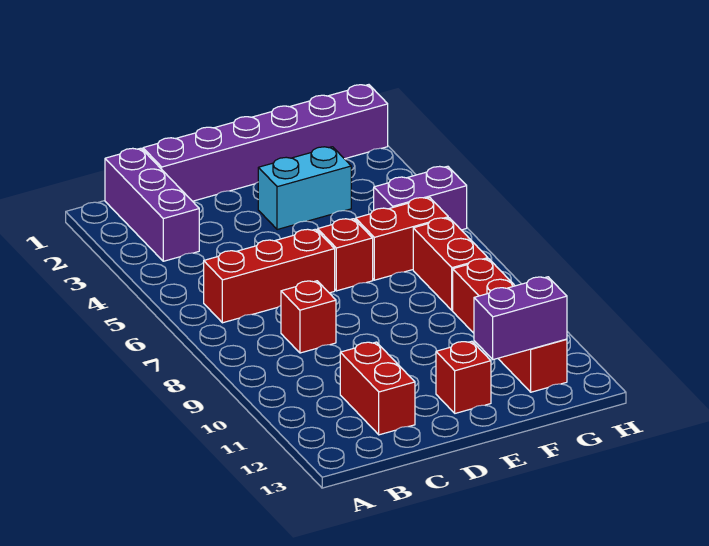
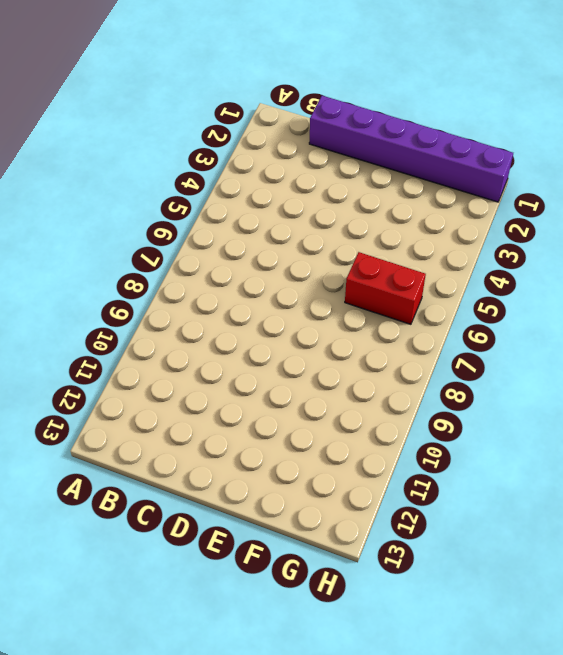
none -> purple brick B1:B3 level 1
none -> red brick B6:D6 level 1
none -> red brick C8 level 1

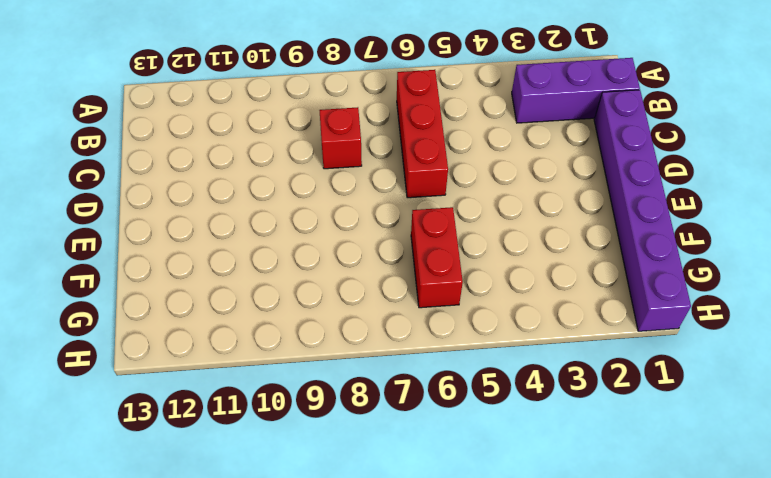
none -> red brick C11:C12 level 1
none -> cyan brick E3:F3 level 1
none -> red brick E6 level 1

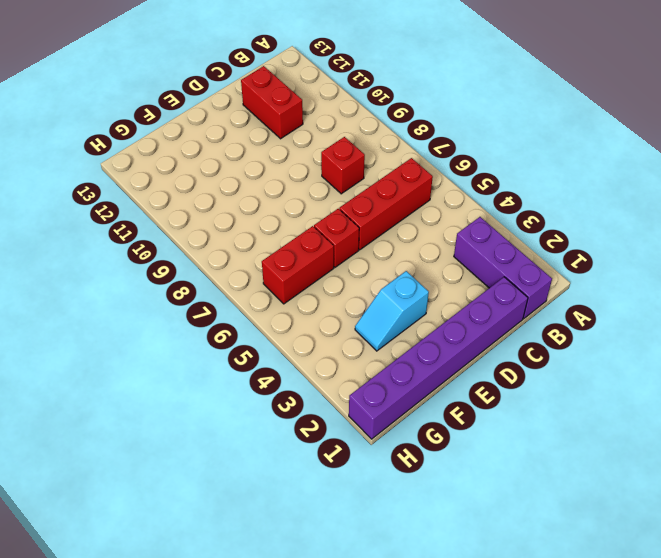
cyan slope E3:F3 level 1 top E -> cyan brick E3:F3 level 1
none -> red brick E12 level 1
none -> purple brick G5:H5 level 1
none -> red brick G7:G8 level 1

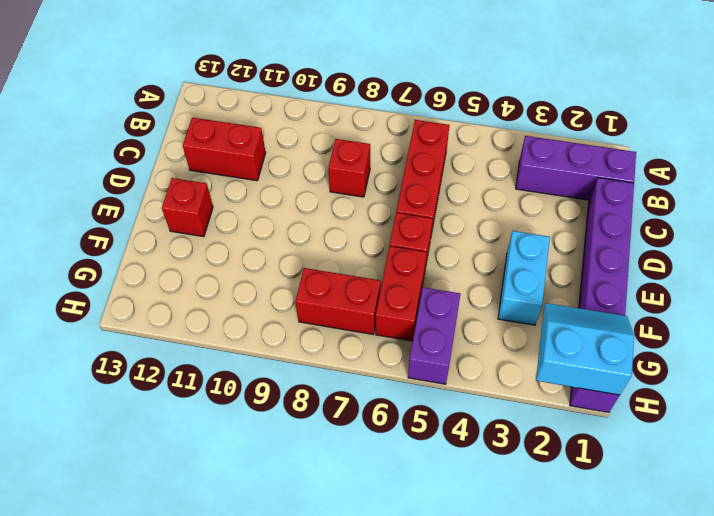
cyan slope G1:H2 level 2 top H -> none
none -> red brick G9:G12 level 1
none -> purple brick F12:G12 level 2

